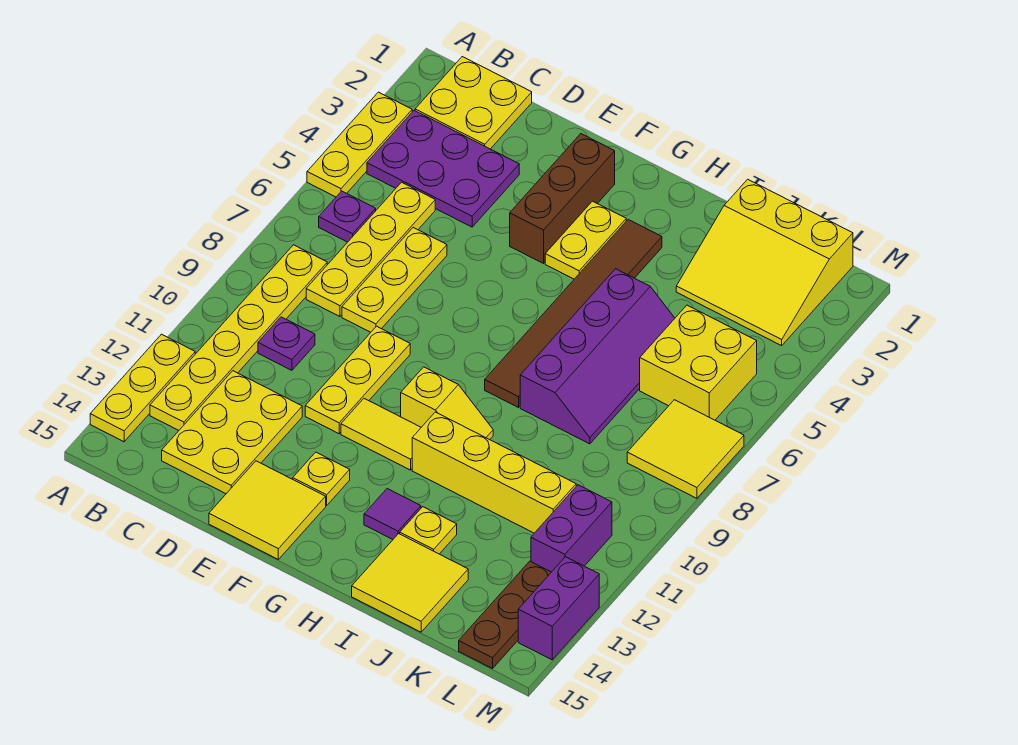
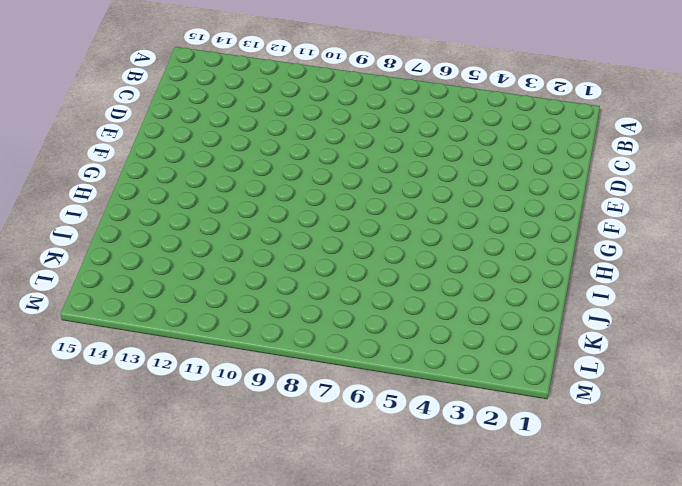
none -> yellow plate A3:A5 level 1
none -> yellow plate A12:A14 level 1
none -> yellow plate B1:C2 level 1

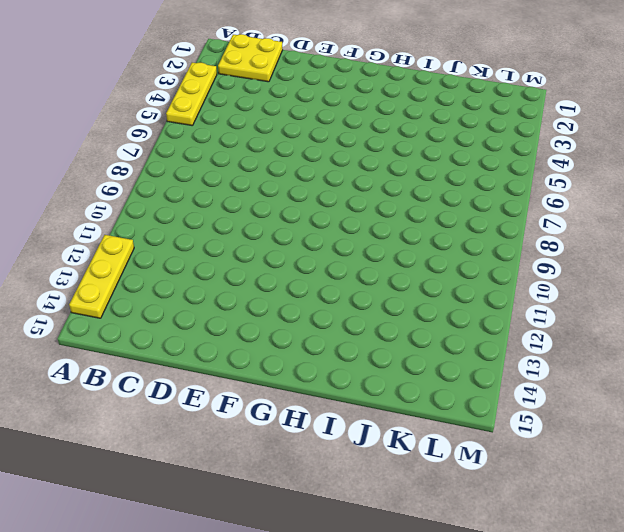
none -> purple plate B3:D4 level 1
none -> purple plate B6 level 1
none -> yellow plate B8:B13 level 1

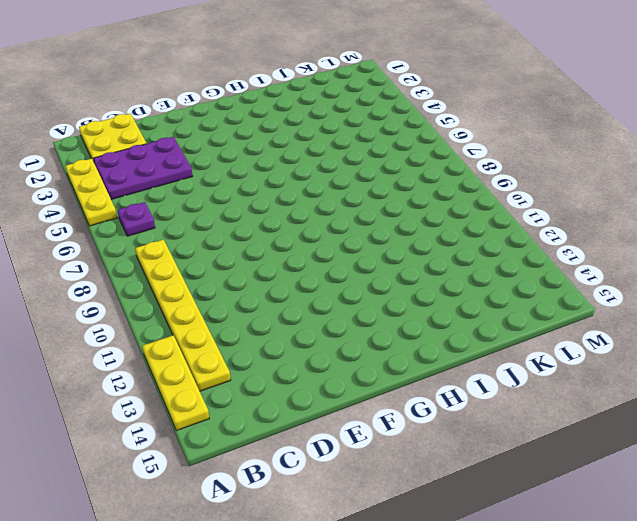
none -> yellow plate C5:C8 level 1
none -> purple plate C10 level 1
none -> yellow plate C12:D14 level 1

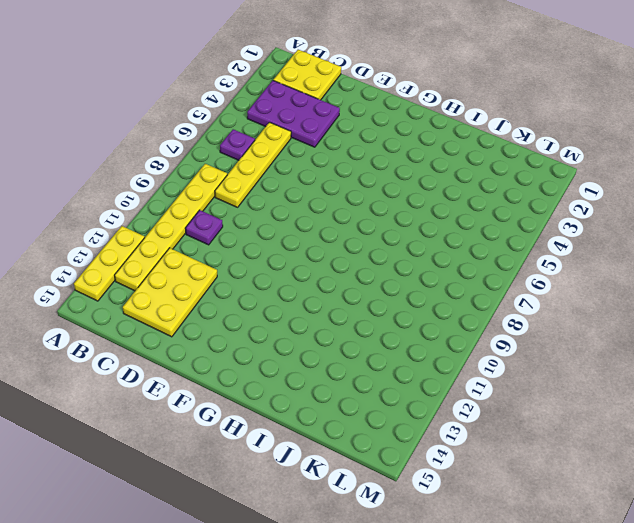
none -> yellow plate A3:A5 level 1
none -> yellow plate D6:D8 level 1
none -> yellow plate E9:E11 level 1

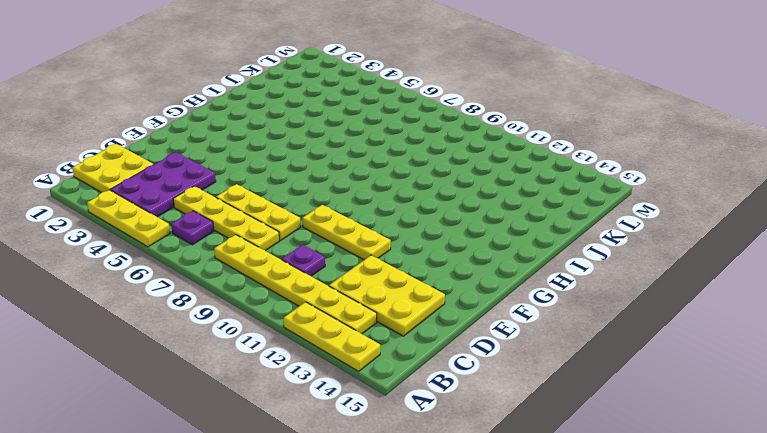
none -> yellow tile E14:F15 level 1
none -> brown brick F2:F4 level 1
none -> yellow tile F11:G11 level 1

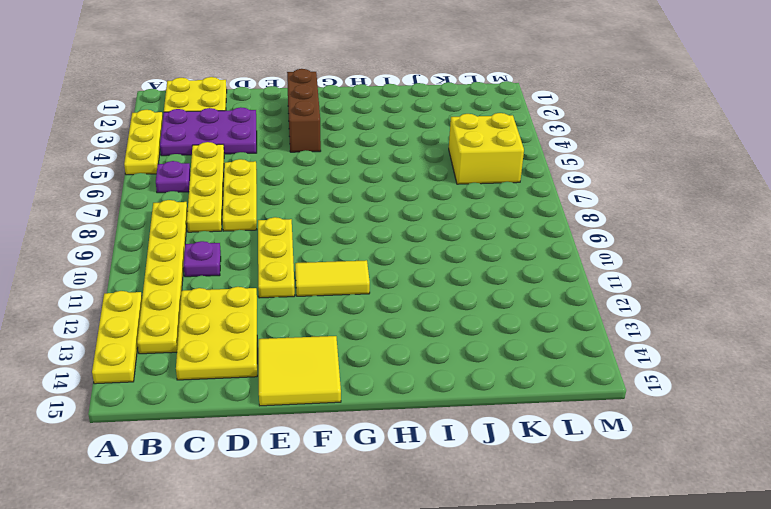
none -> yellow plate F13 level 1
none -> yellow plate G3:G4 level 1
none -> yellow slope G10:H10 level 1 top G

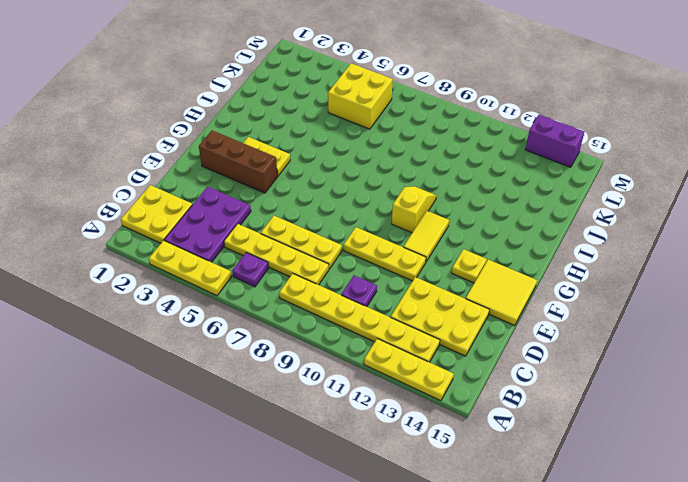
none -> brown tile H3:H8 level 1
none -> yellow brick H11:K11 level 1
none -> purple tile H13 level 1

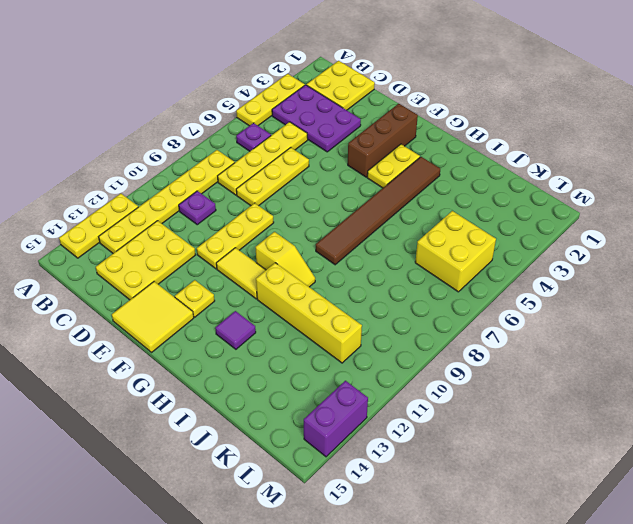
none -> purple slope I5:J8 level 1 top I
none -> yellow plate I13 level 1
none -> yellow tile I14:J15 level 1

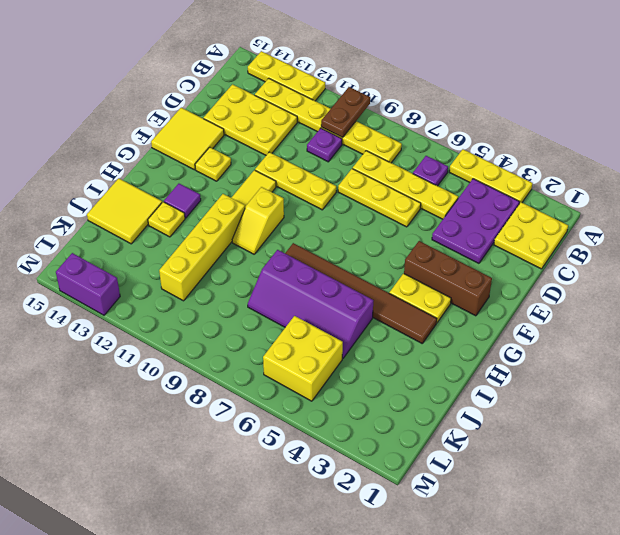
brown plate A10:B10 level 2 -> none
none -> yellow slope J1:L3 level 1 top 1
none -> yellow tile L7:M8 level 1
none -> purple brick L11:L12 level 1

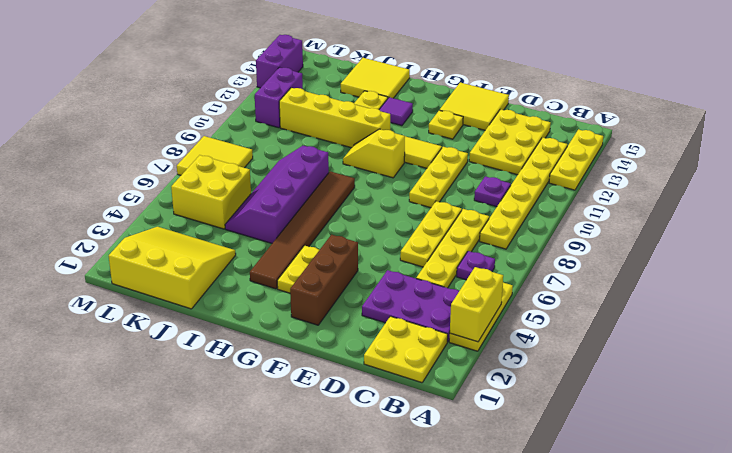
yellow brick A3:A4 level 2 -> none
none -> brown plate L13:L15 level 1

